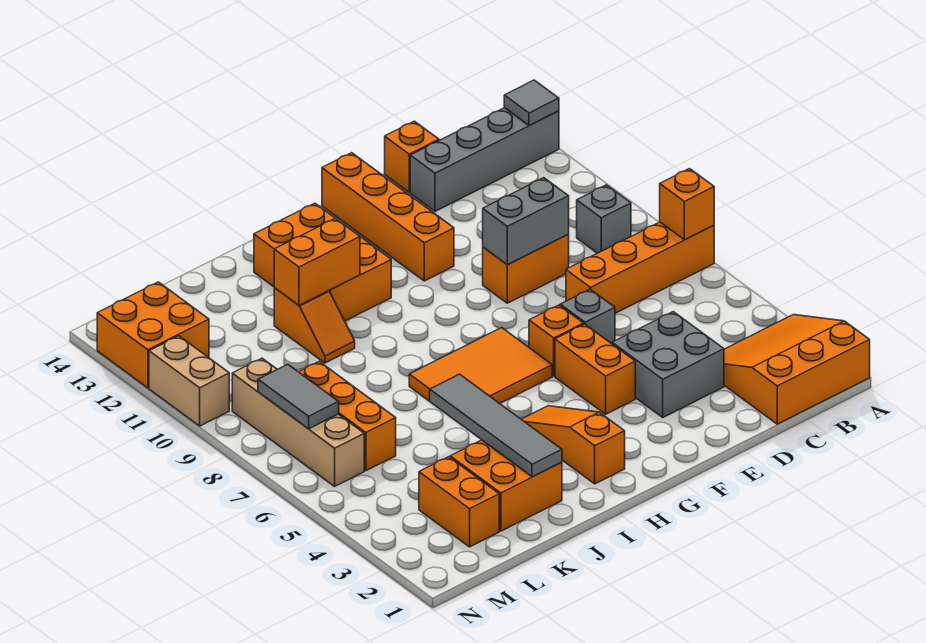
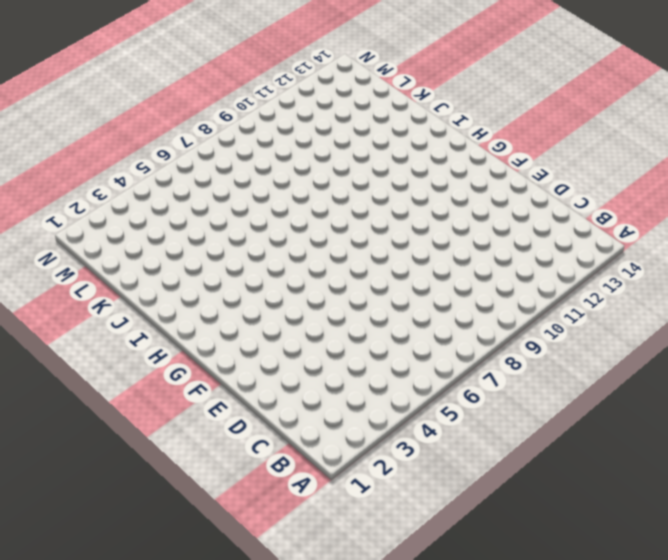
none -> orange slope A1:C3 level 1 top 1
none -> orange brick A7:D7 level 1
none -> grey brick A13:D13 level 1

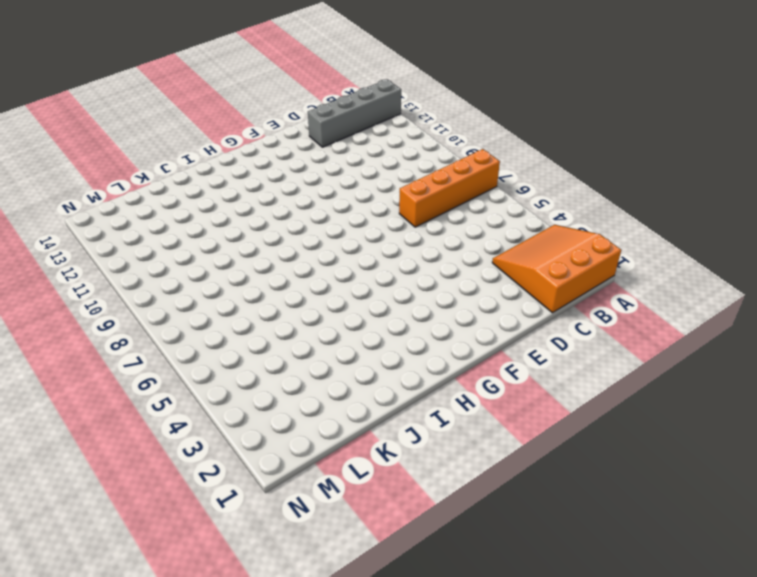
none -> grey brick B9 level 1
none -> grey brick D3:E4 level 1
none -> orange brick D9:E9 level 1

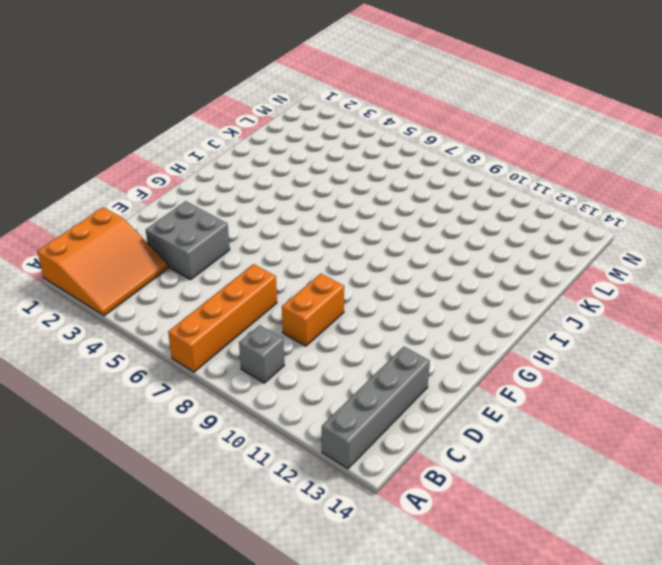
none -> orange brick D14 level 1
none -> grey brick E6 level 1
none -> orange brick F4:F5 level 1

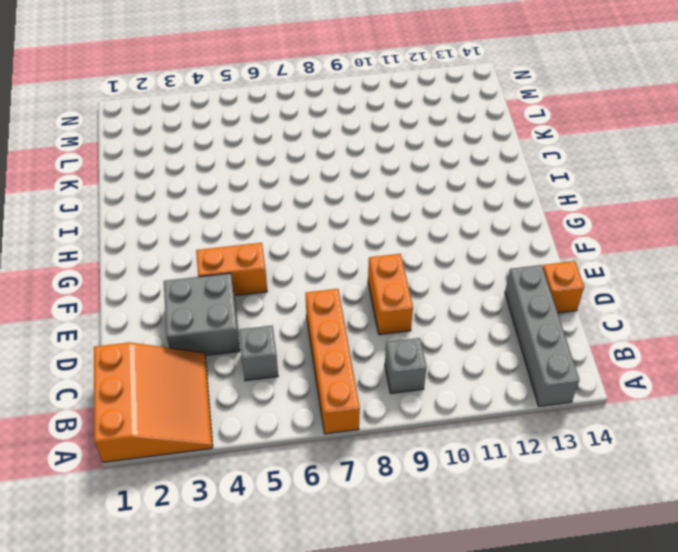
grey brick C5 level 1 -> grey brick E6 level 1
none -> orange brick F6 level 1
none -> orange brick F11:F14 level 1
none -> orange tile G6:I7 level 1

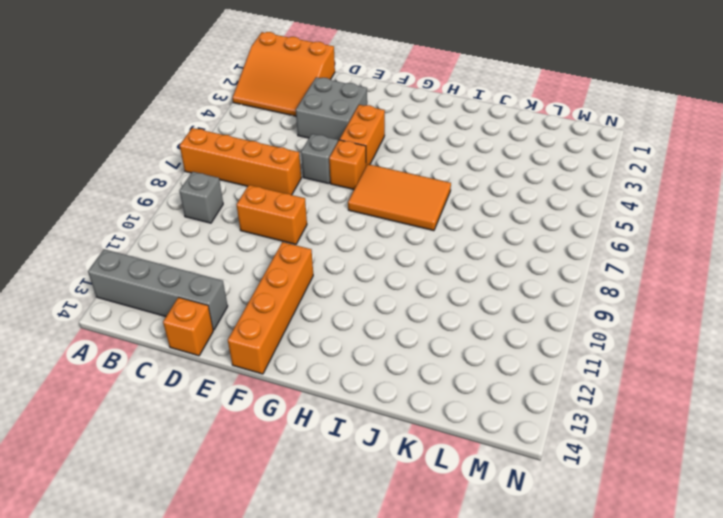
none -> orange slope H2:H4 level 1 top 2
none -> orange brick H11:I13 level 1
none -> orange brick J2:K3 level 1

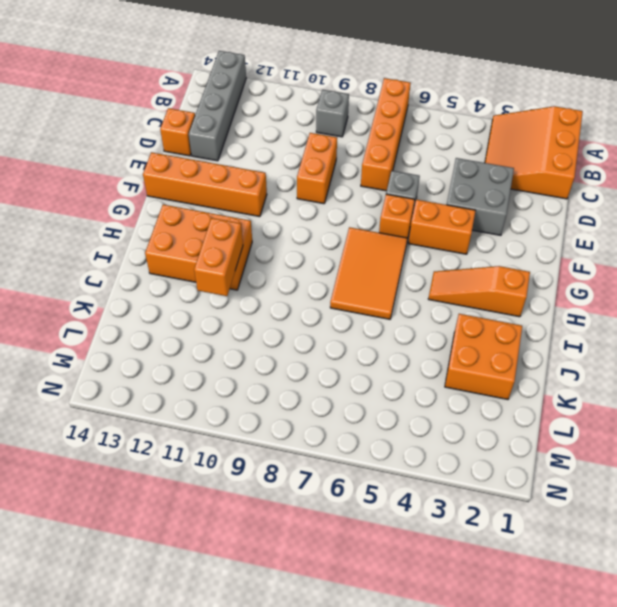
none -> orange slope J10:J11 level 1 top 11
none -> orange brick L2:L3 level 1
none -> orange brick L6:L8 level 1

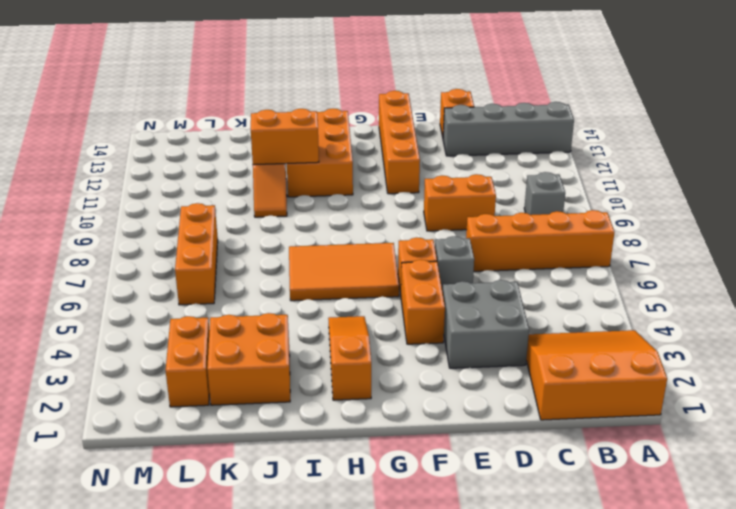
none -> tan brick M6:M9 level 1
none -> orange brick M12:N13 level 1
none -> tan brick N10:N11 level 1

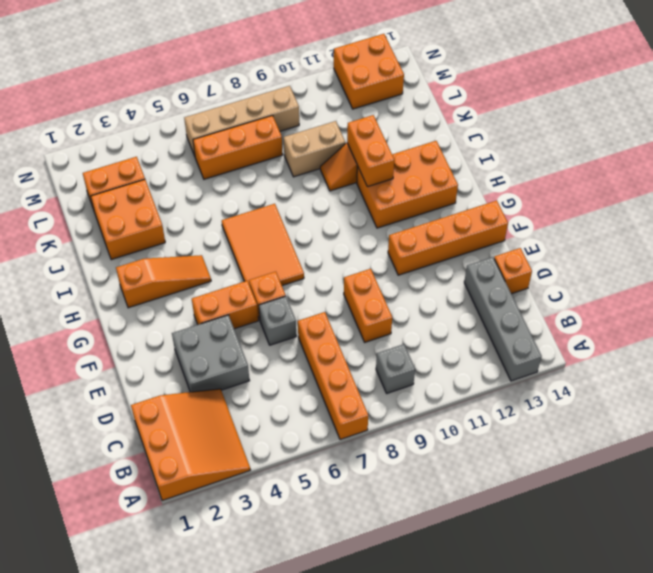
tan brick K9:K10 level 1 -> tan brick N10:N11 level 1
none -> orange brick A7 level 2
none -> grey tile A13 level 2
none -> grey brick D9:E9 level 2

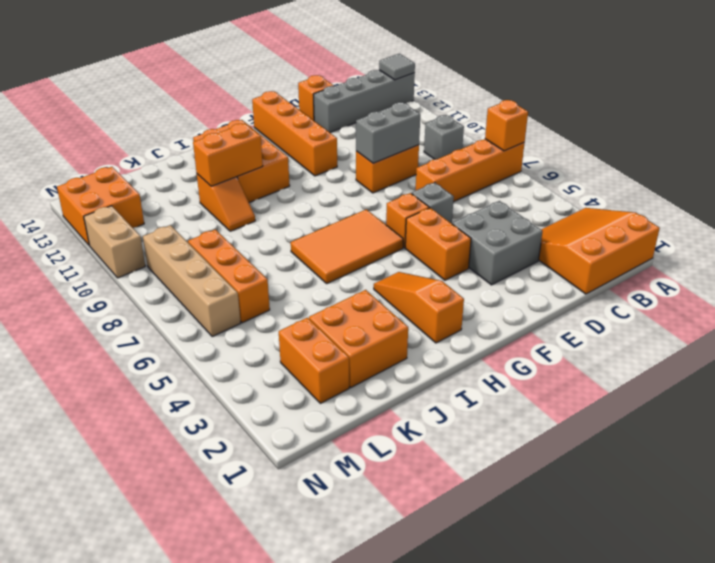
none -> grey tile J2:J5 level 2
none -> grey tile M7:M8 level 2

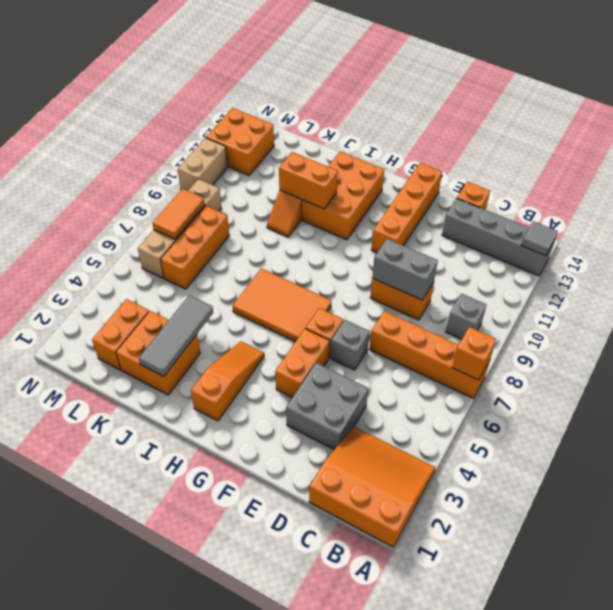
grey tile J2:J4 level 2 -> grey tile J2:J5 level 2
orange tile M7:M8 level 2 -> grey tile M7:M8 level 2

